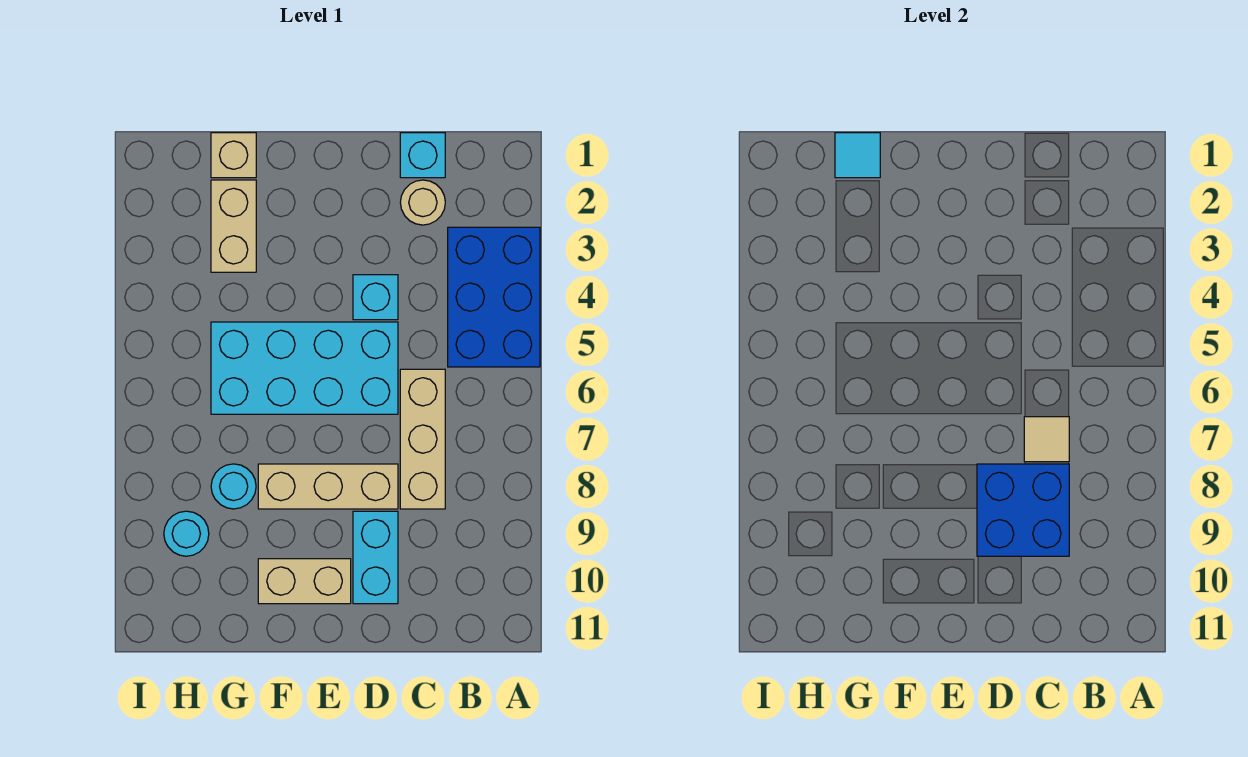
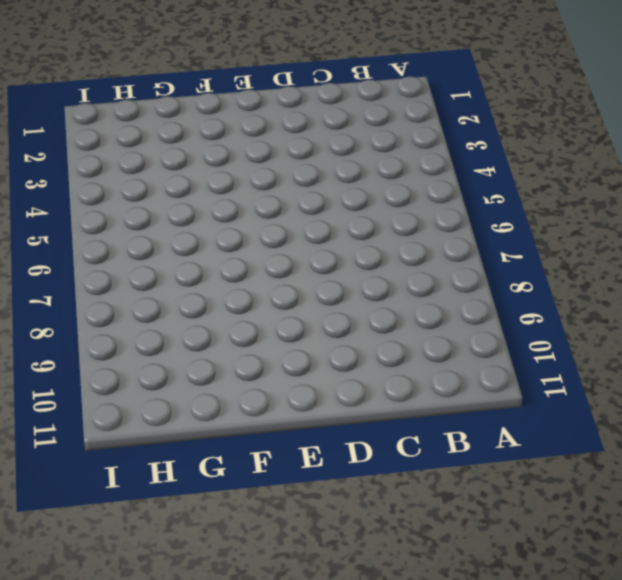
none -> blue brick A3:B5 level 1
none -> cyan brick C1 level 1
none -> tan round brick C2 level 1

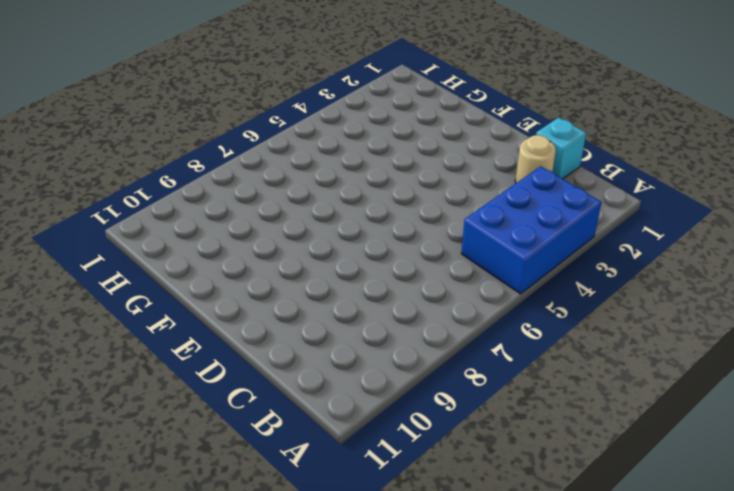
none -> tan brick C6:C8 level 1
none -> cyan brick D4 level 1
none -> cyan brick D5:G6 level 1

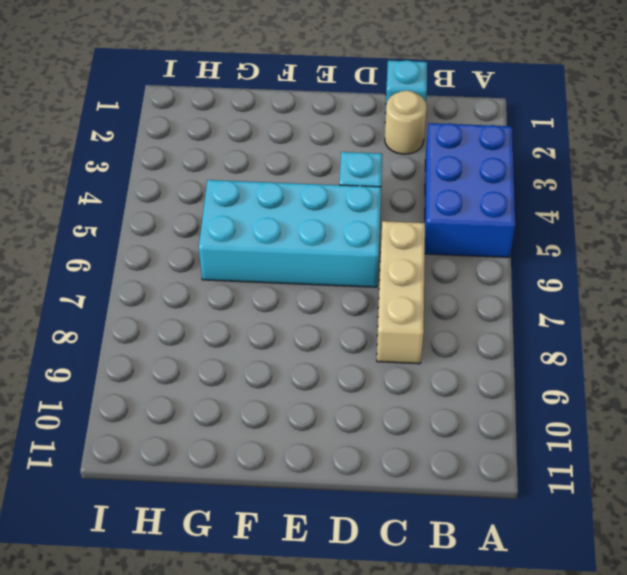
none -> tan brick D8:F8 level 1
none -> cyan brick D9:D10 level 1
none -> tan brick E10:F10 level 1

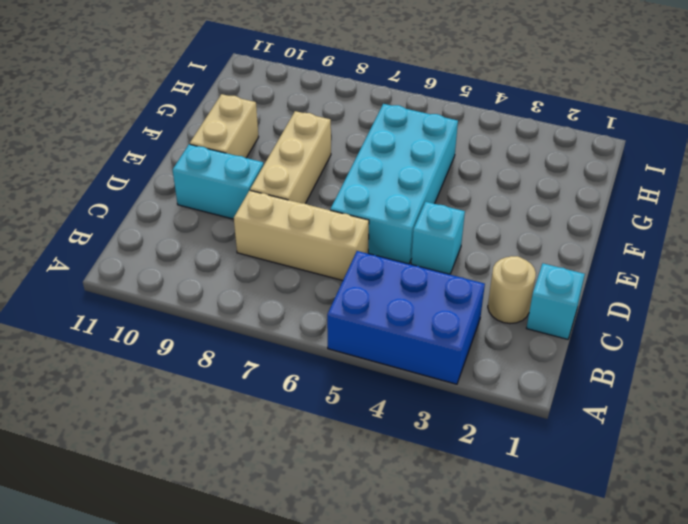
none -> tan brick G1 level 1
none -> tan brick G2:G3 level 1
none -> cyan round brick G8 level 1

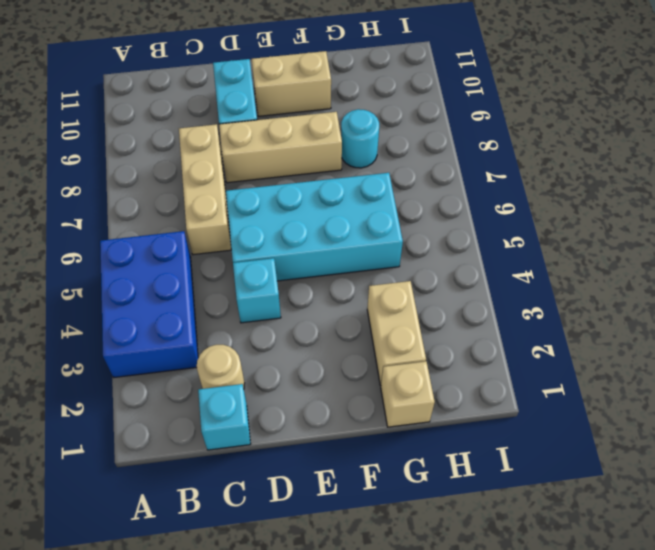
none -> cyan round brick H9 level 1
none -> tan tile C7 level 2
none -> blue brick C8:D9 level 2

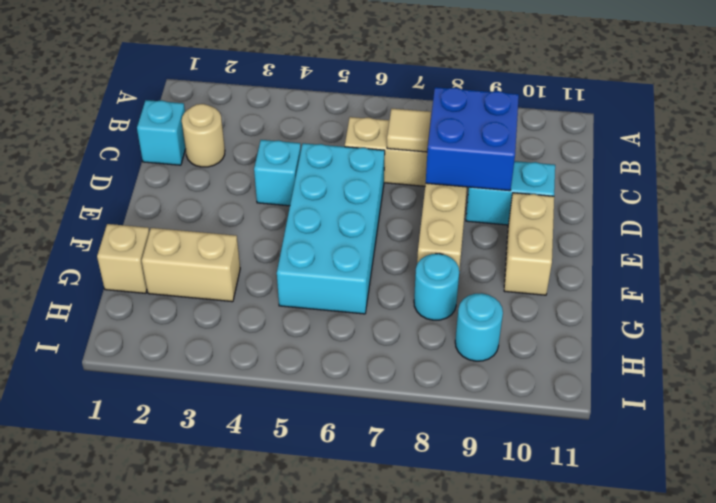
none -> blue brick A3:B5 level 1
none -> cyan tile G1 level 2

